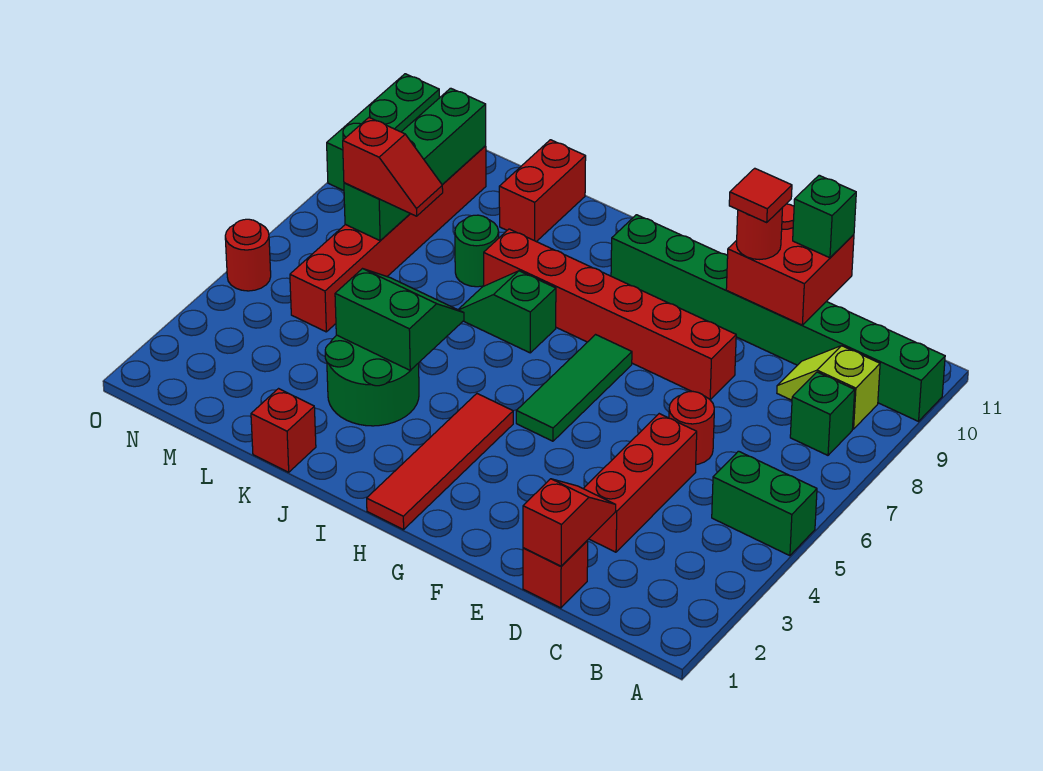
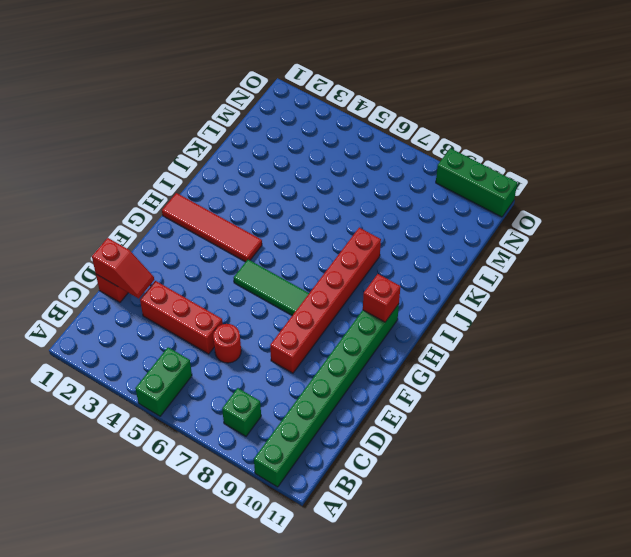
red brick H10 level 2 -> red brick K1 level 1
none -> lime slope B9:C9 level 1 top B
none -> green slope I7:J7 level 1 top I
none -> green round brick J3:K4 level 1

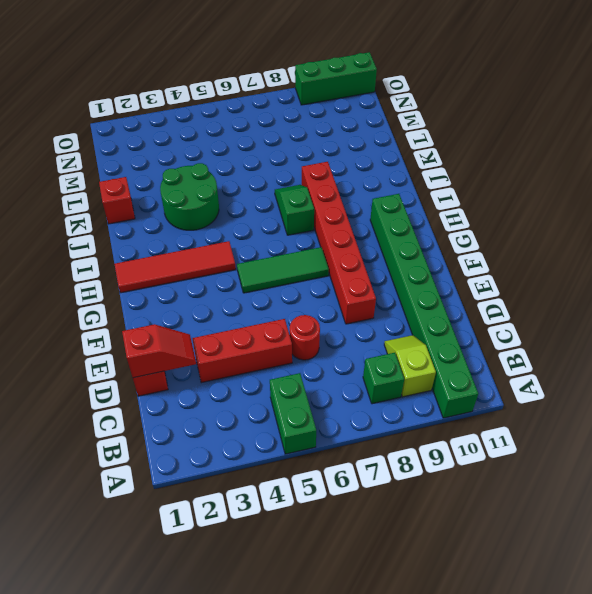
none -> green round brick K8 level 1
none -> red brick K10:K11 level 1
none -> red brick M5:M10 level 1

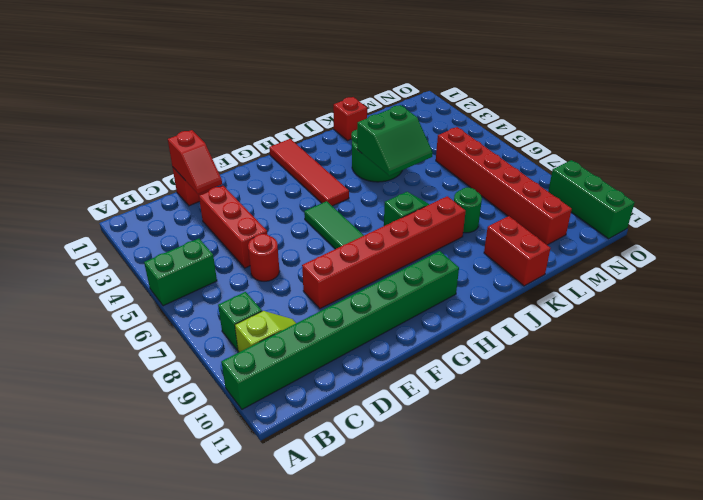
none -> red round brick O5 level 1
none -> red brick D10:E11 level 2
none -> green brick M7:M10 level 2

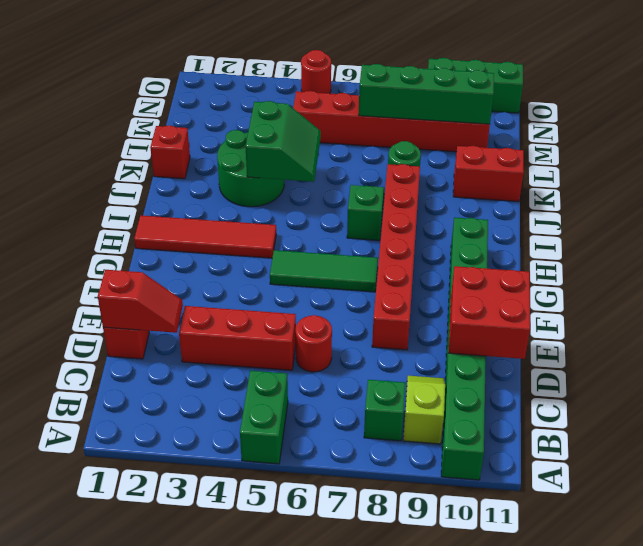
none -> green brick D11 level 3
none -> red round brick E10 level 3
none -> red slope L7:M7 level 3 top M

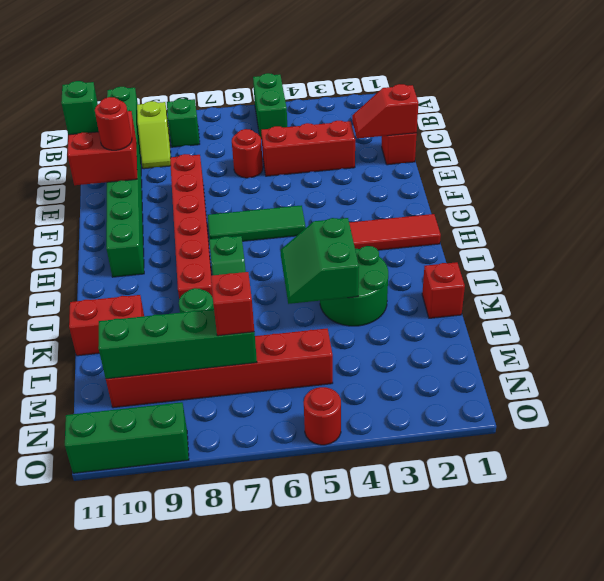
none -> red tile E10 level 4

